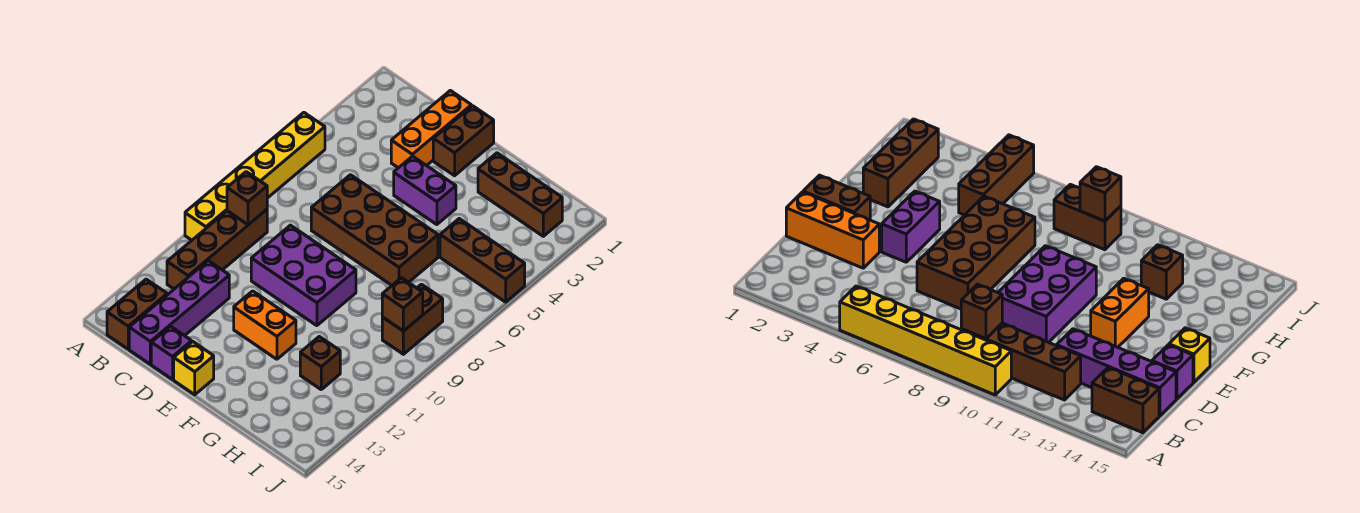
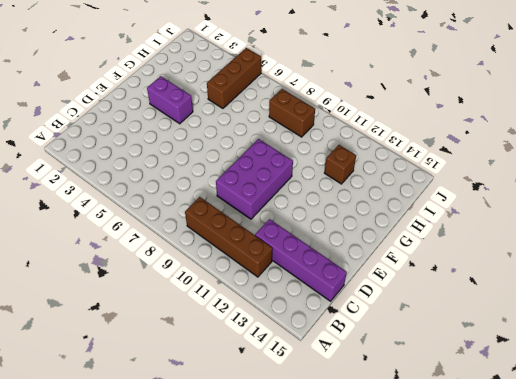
purple brick F3:F4 level 1 -> purple brick E4:F4 level 1
none -> yellow brick A5:A10 level 1
none -> brown brick B14:B15 level 1
none -> orange brick D1:D3 level 1

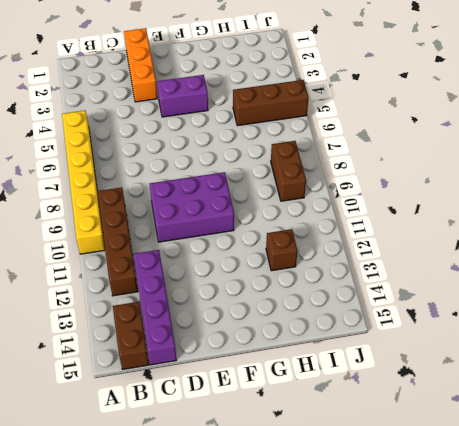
none -> brown brick D6:G7 level 1
none -> purple brick D15 level 1
none -> brown brick E1:E2 level 1

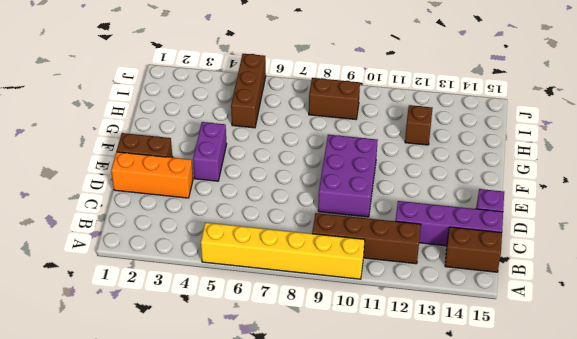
none -> brown brick D6:G7 level 1
none -> orange brick E12:F12 level 1
none -> yellow brick E15 level 1

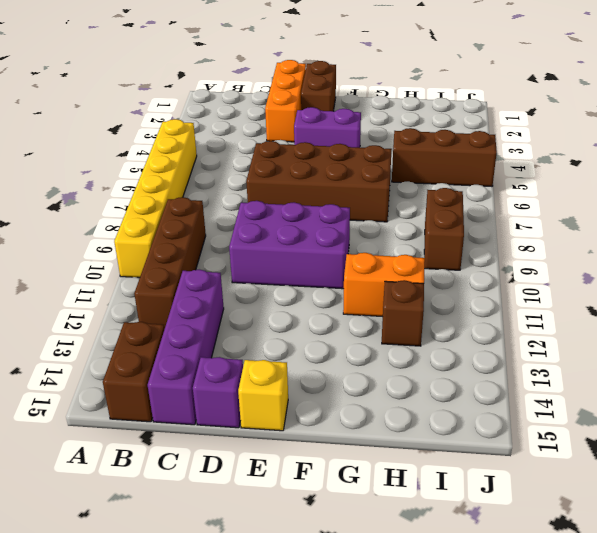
orange brick G11:H11 level 1 -> orange brick E12:F12 level 1
none -> brown brick G2:I2 level 1
none -> brown brick B9 level 2
none -> brown brick I9 level 2

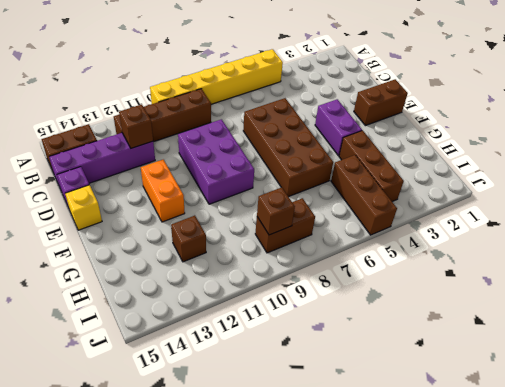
brown brick C12 level 2 -> brown brick B9 level 2
brown brick G4:I4 level 1 -> brown brick G2:I2 level 1
none -> orange brick D1:D3 level 1

